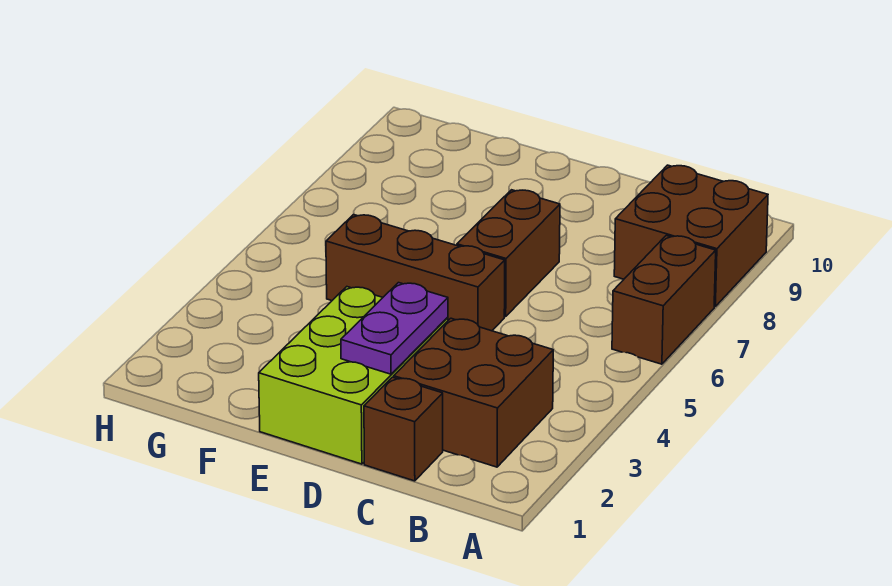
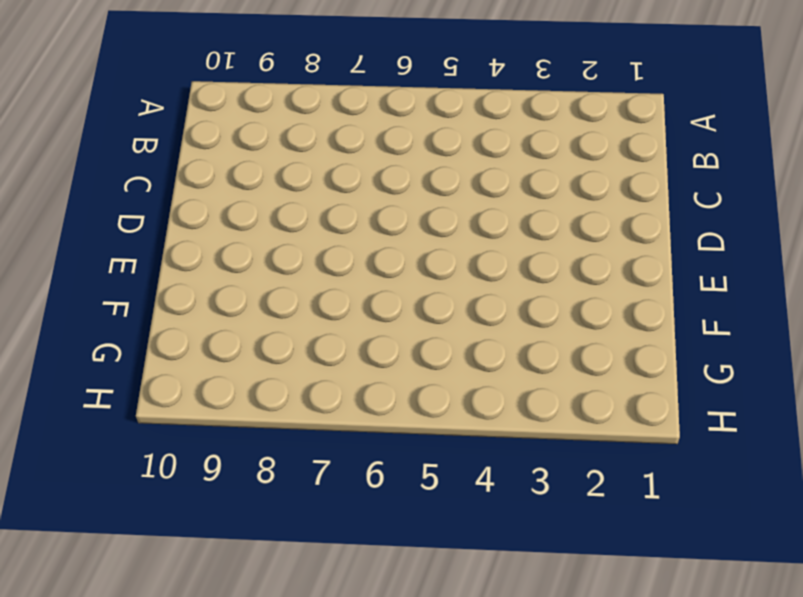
none -> brown brick A6:A7 level 1
none -> brown brick A8:B9 level 1

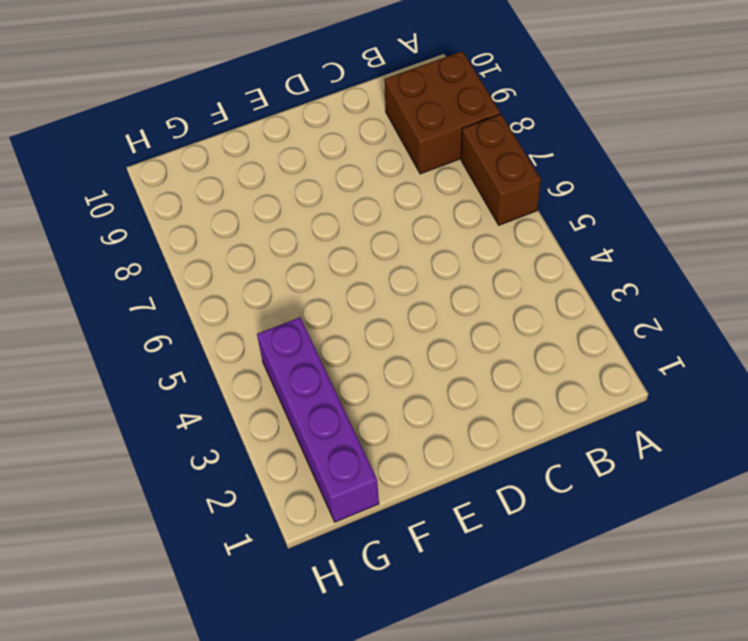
purple brick G1:G4 level 1 -> none
none -> brown brick B2:C3 level 1
none -> brown brick C1 level 1

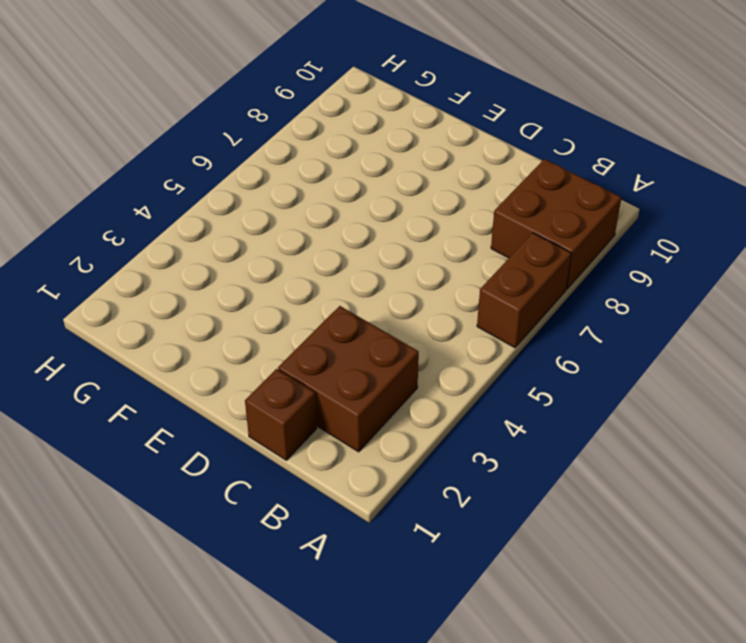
none -> lime brick D1:E3 level 1
none -> brown brick D5:F5 level 1

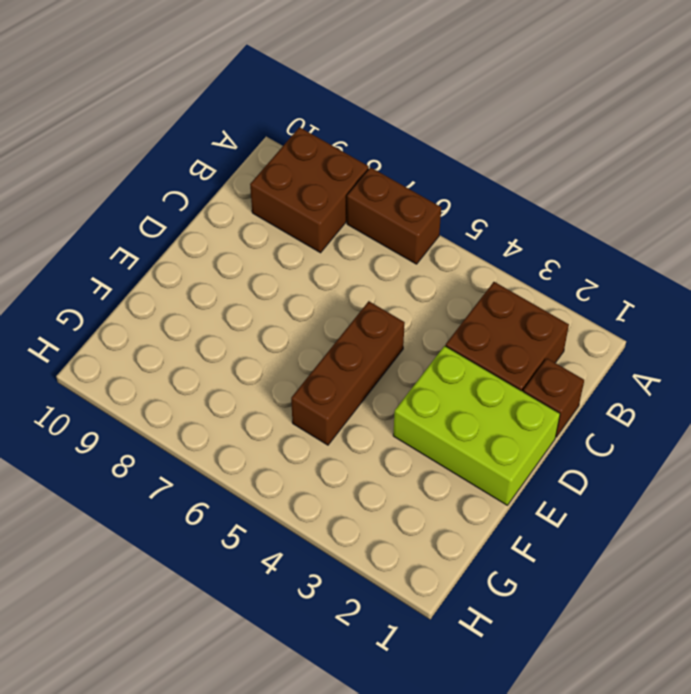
none -> brown brick D6:D7 level 1
none -> purple plate D2:D3 level 2

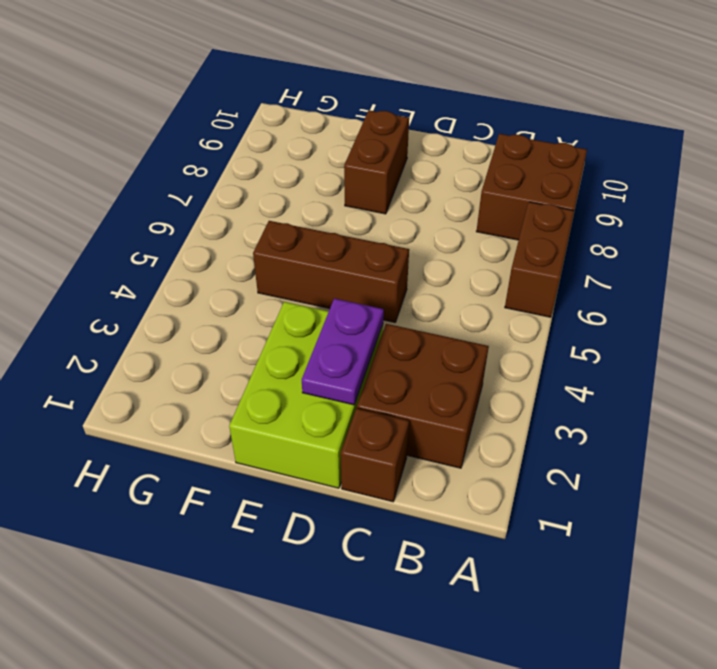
brown brick E8:E9 level 1 -> brown brick D6:D7 level 1

